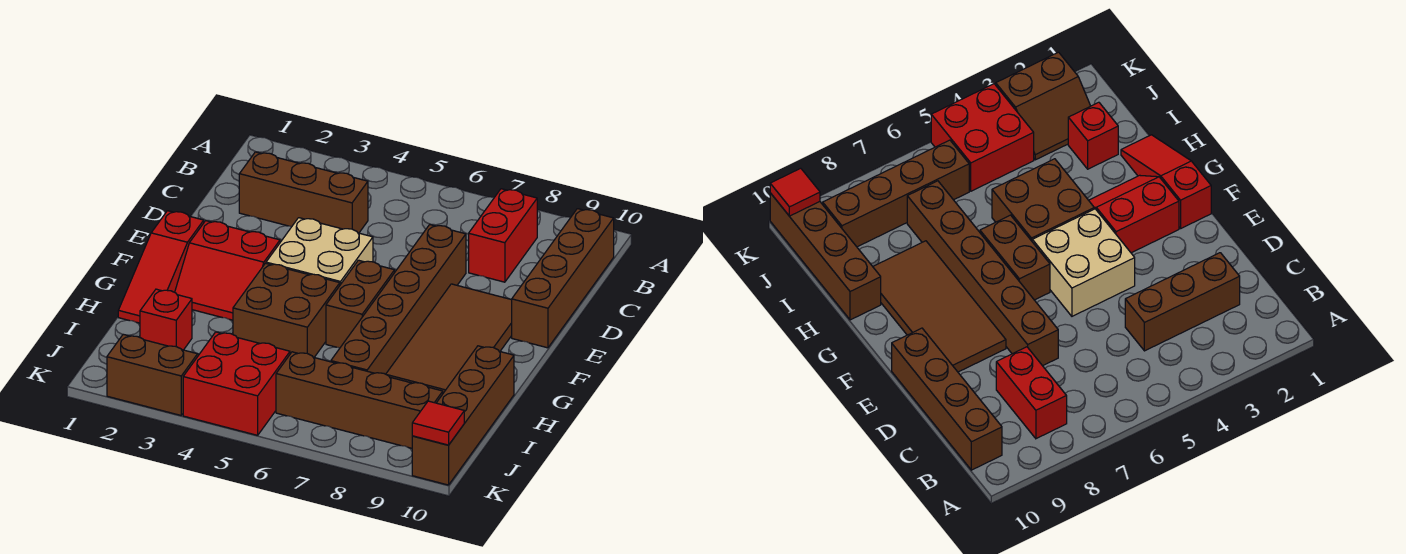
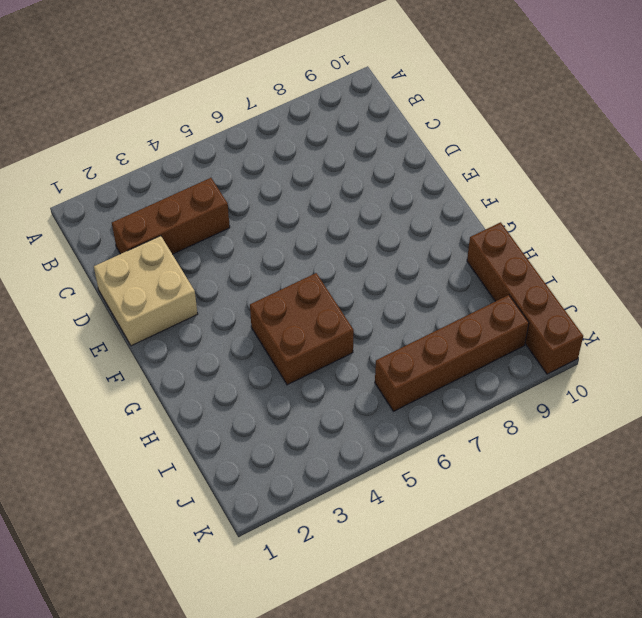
tan brick D1:E2 level 1 -> tan brick E4:F5 level 1
none -> red brick B8:C8 level 1
none -> brown brick B10:E10 level 1
none -> brown brick D7:I7 level 1

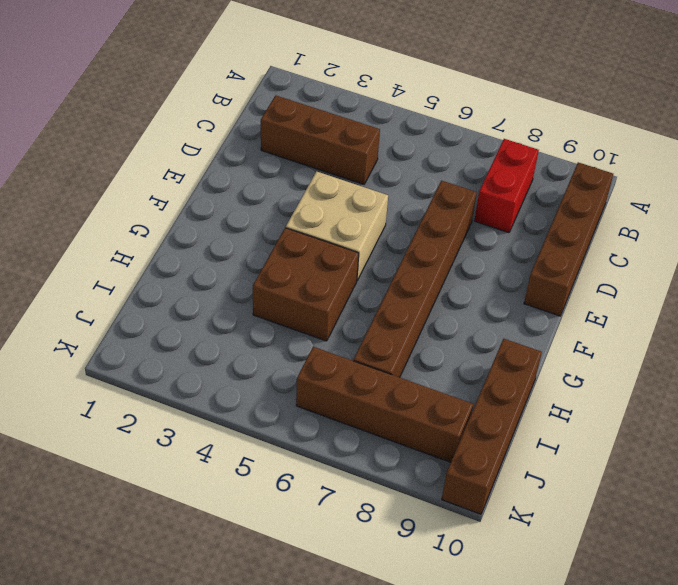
none -> brown tile E8:H9 level 1
none -> red slope F1:H1 level 1 top F
none -> red slope F2:G3 level 1 top F

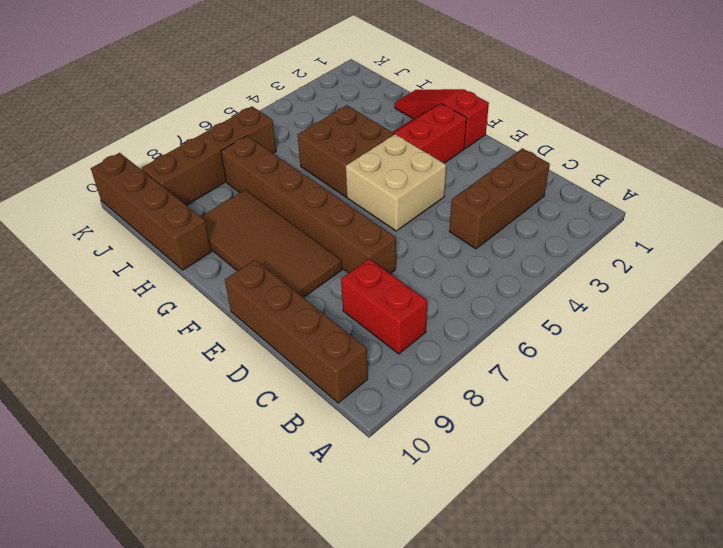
none -> brown brick F6:G6 level 1
none -> red brick I2 level 1
none -> brown slope J2:K3 level 1 top K

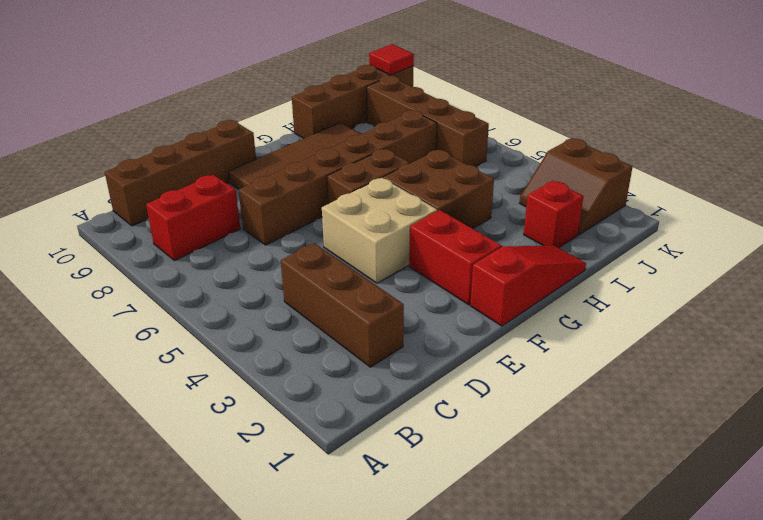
none -> red brick J4:K5 level 1

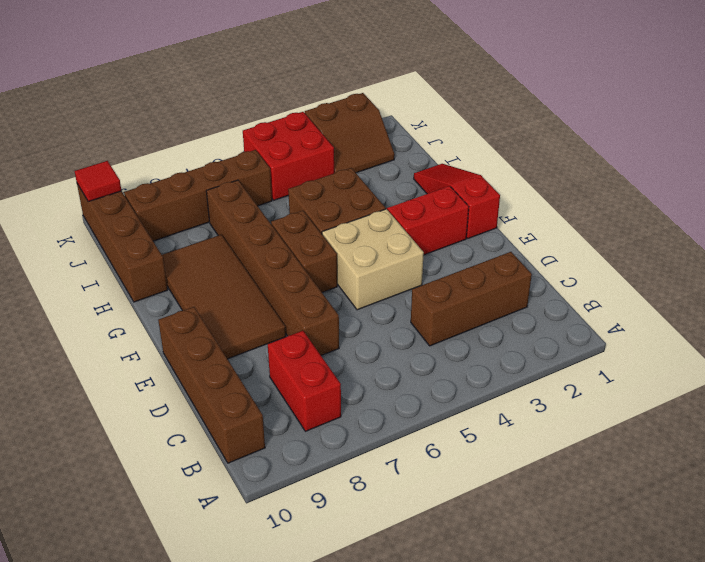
none -> red brick I2 level 1

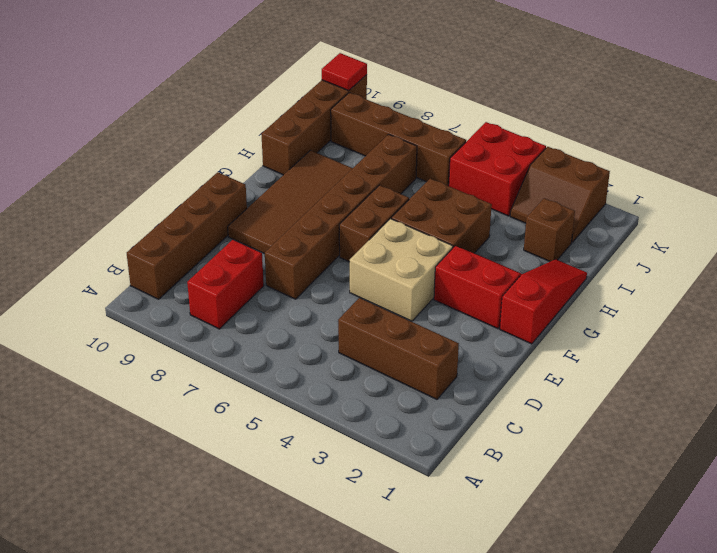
brown brick I2 level 1 -> red brick I2 level 1

